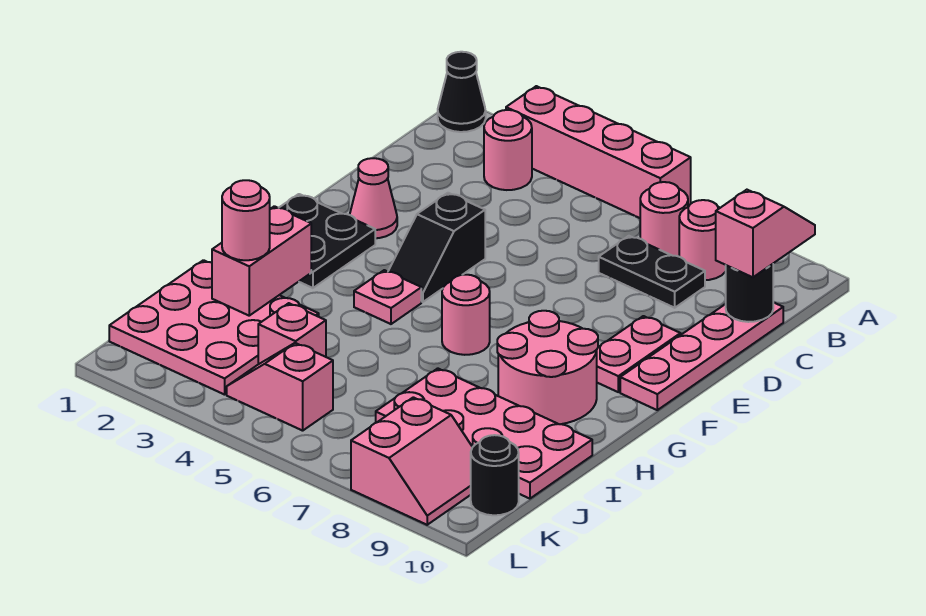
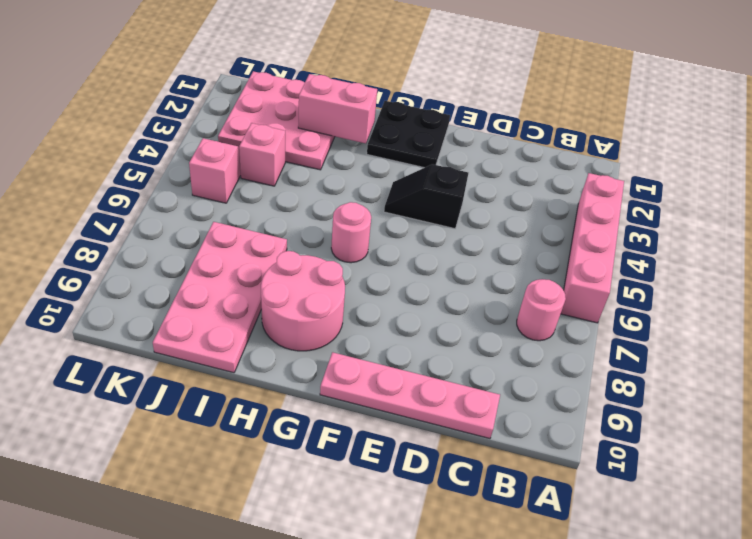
none -> black cone A1 level 1
none -> pink round brick B3 level 1
none -> pink round brick B8 level 1

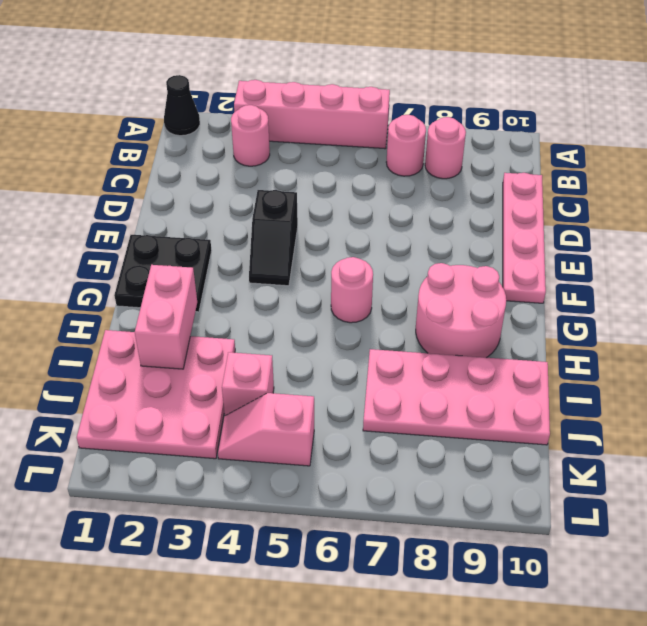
none -> black plate C7:C8 level 1
none -> pink cone E2 level 1
none -> pink plate E9:F9 level 1

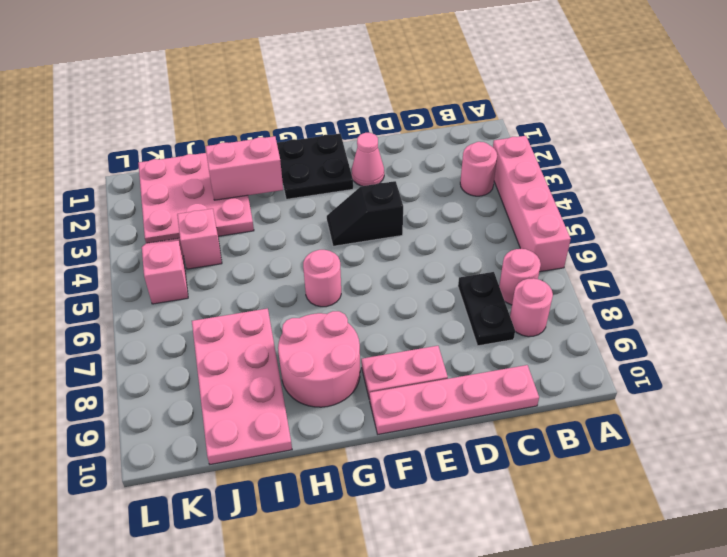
none -> black cone A1 level 1
none -> pink plate G4 level 1
none -> pink slope K8:L9 level 1 top 8

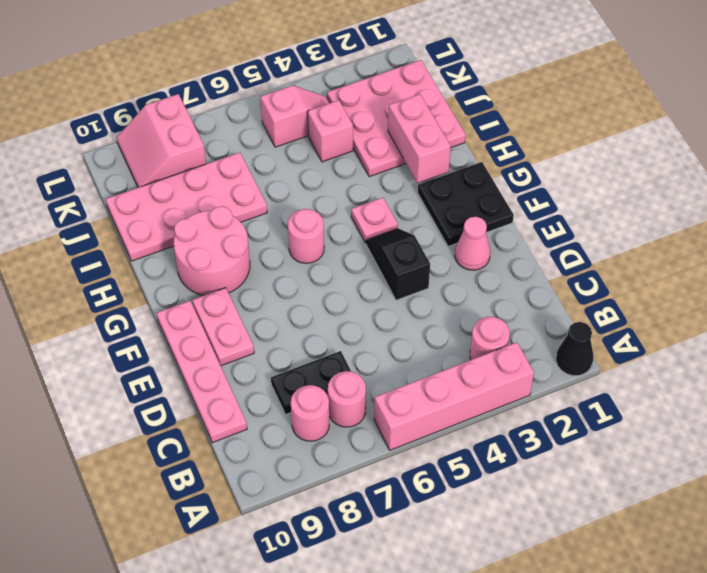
none -> black round brick K10 level 1
none -> black round brick C10 level 2
none -> pink slope B10:C10 level 3 top C

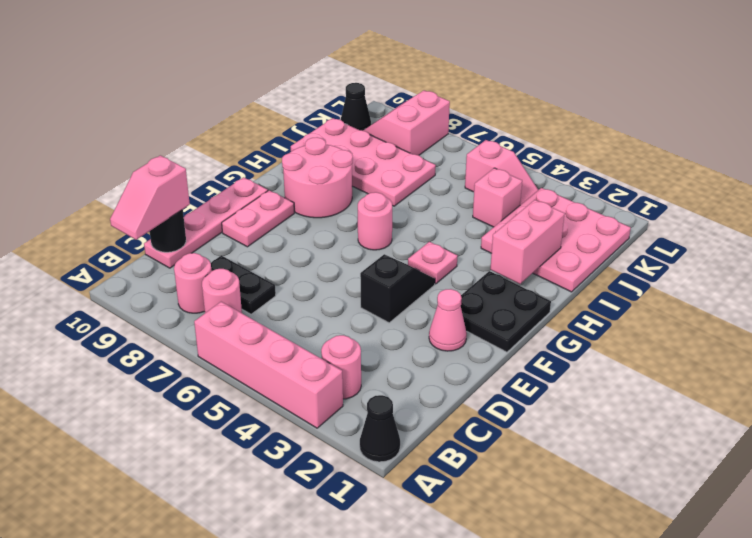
black cone K10 level 1 -> black round brick K10 level 1
none -> pink round brick I2 level 3

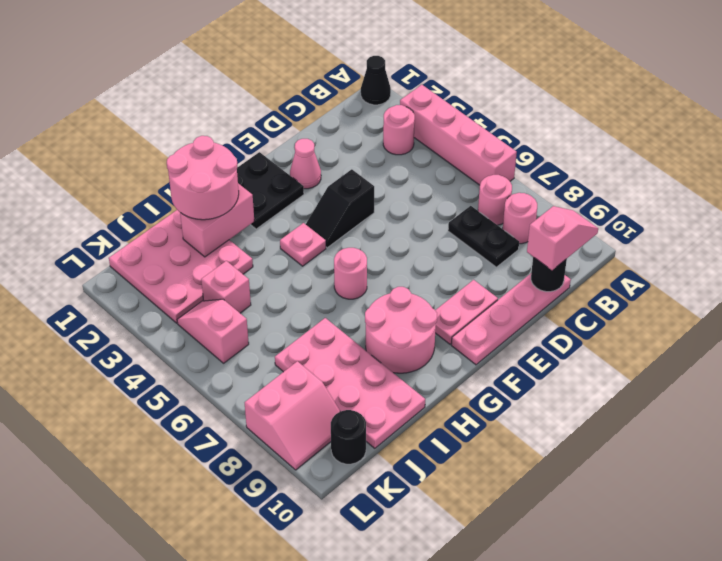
pink round brick H1:I2 level 3 -> pink round brick I2 level 3

